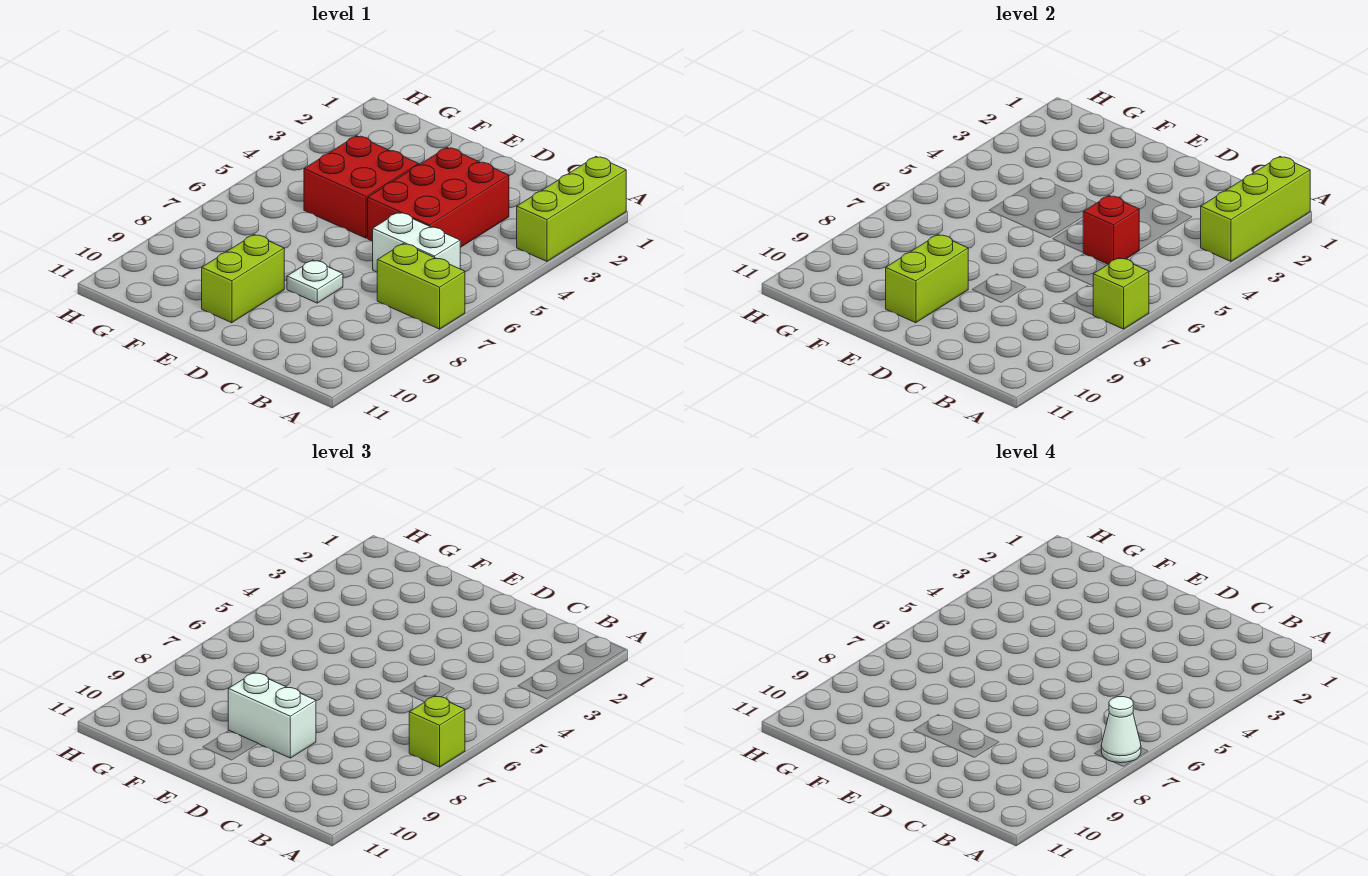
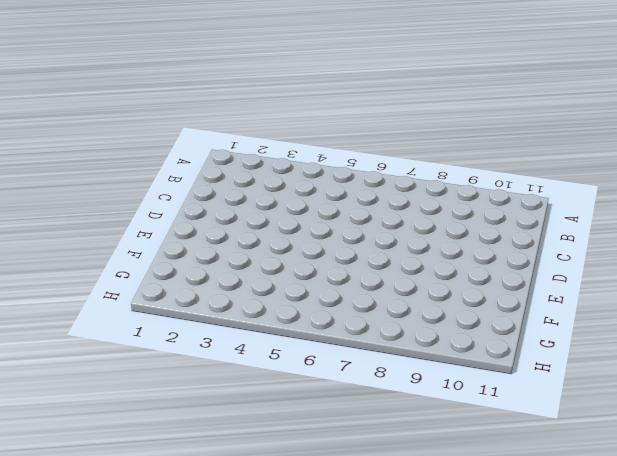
none -> lime brick A1:A3 level 1
none -> lime brick A7:B7 level 1
none -> white brick B6:C6 level 1

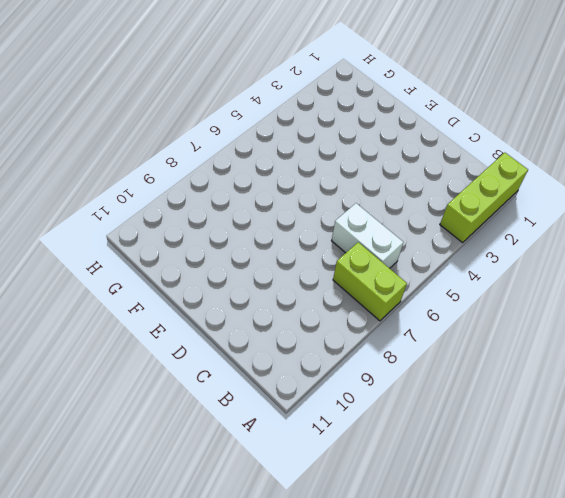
none -> red brick C3:D5 level 1
none -> white plate D8 level 1
none -> red brick E4:F5 level 1

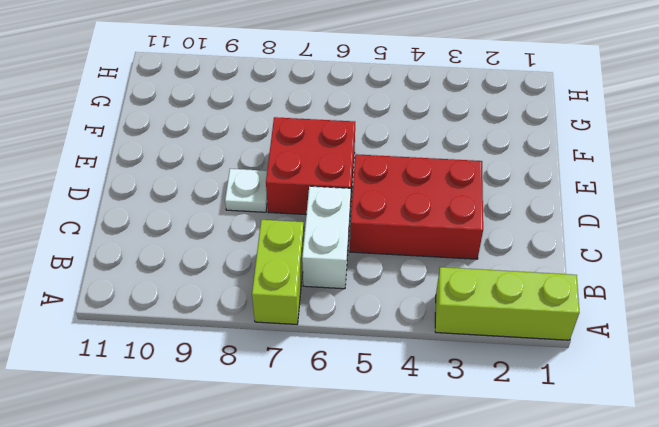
red brick D6:E7 level 1 -> red brick E4:F5 level 1
none -> lime brick E9:E10 level 1
none -> lime brick A1:A3 level 2
none -> lime brick A7 level 2

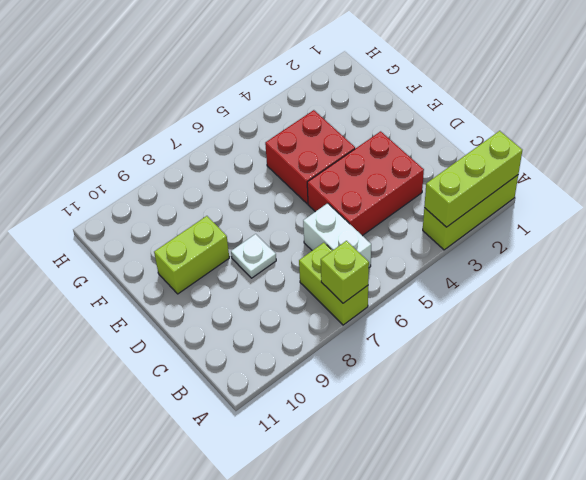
none -> red brick C5 level 2
none -> lime brick E9:E10 level 2
none -> lime brick A7 level 3

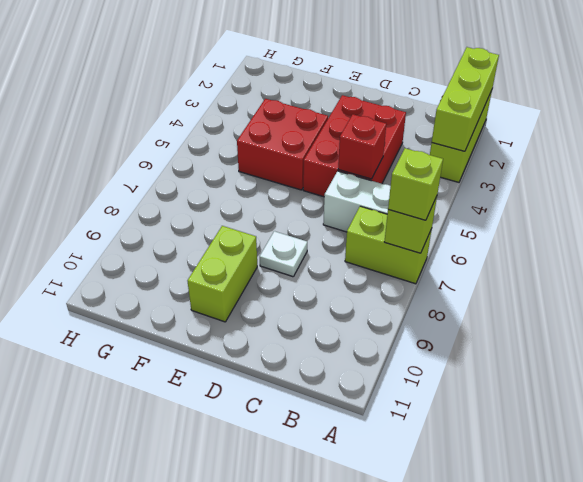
none -> lime brick E9:E10 level 2
none -> white brick D9:E9 level 3
none -> white cone A7 level 4

